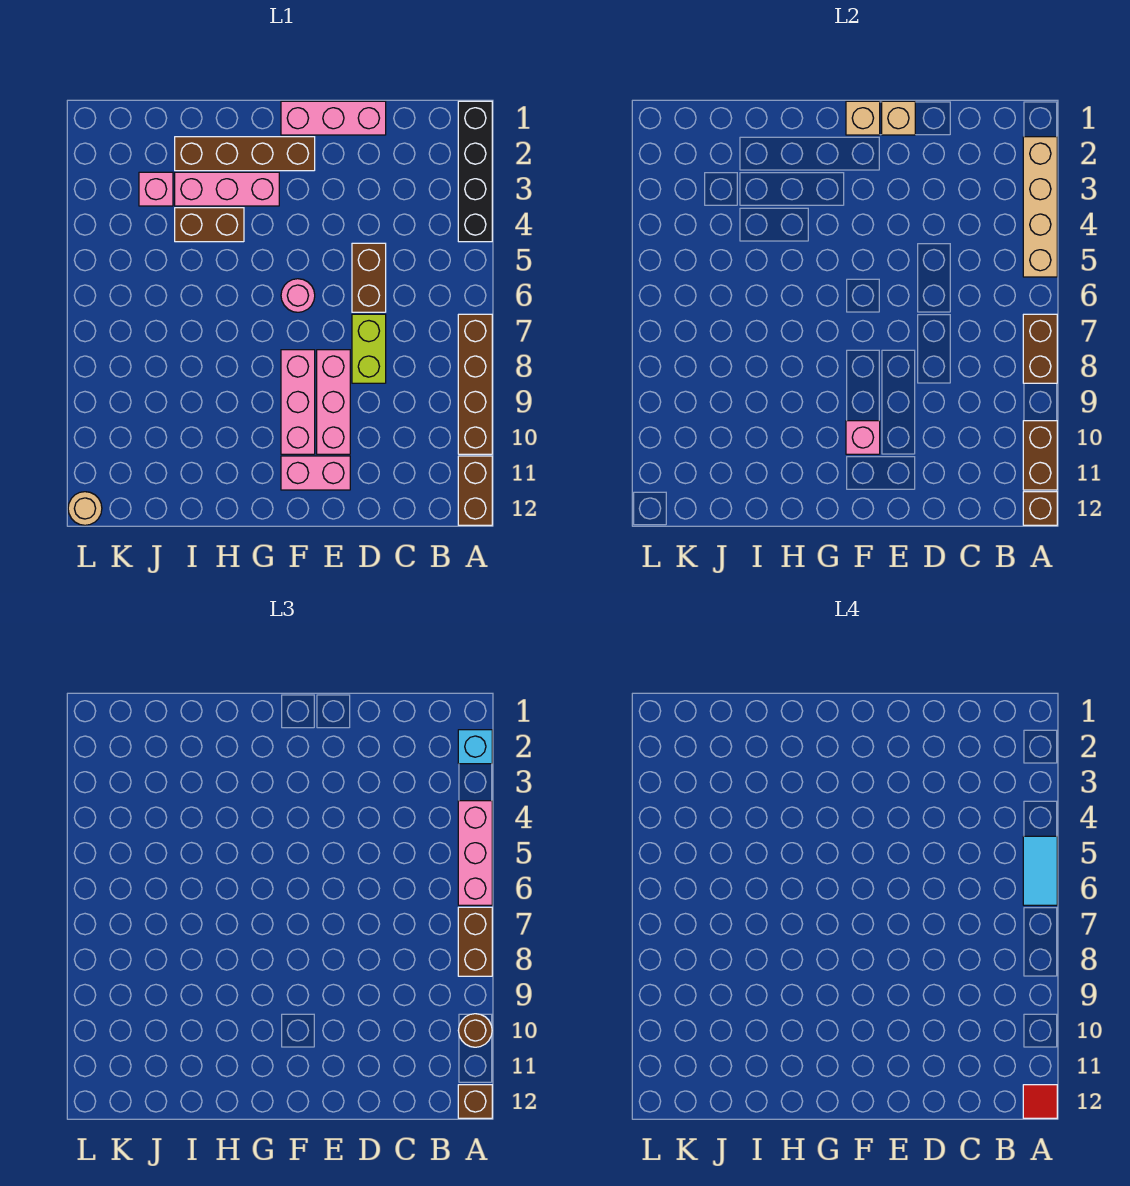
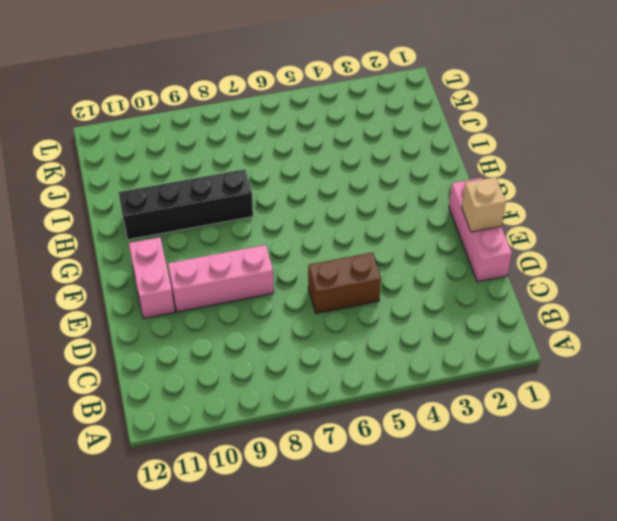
black brick H8:H11 level 1 -> black brick A1:A4 level 1
none -> brown brick A7:A10 level 1
none -> brown brick A11:A12 level 1
none -> lime brick D7:D8 level 1

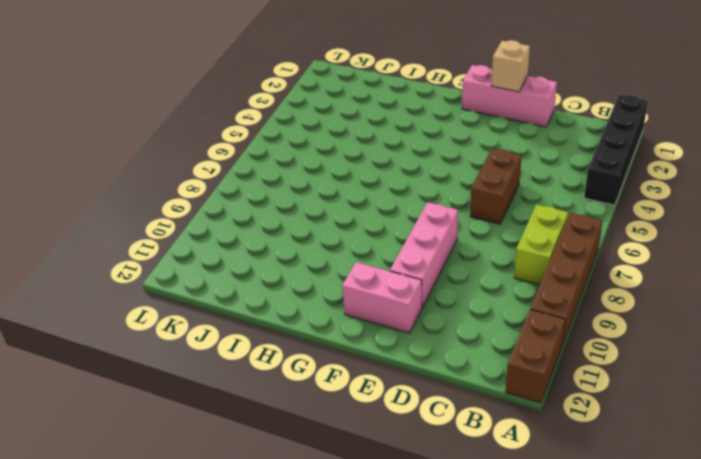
lime brick B7:B8 level 1 -> lime brick D7:D8 level 1
none -> brown brick F2:I2 level 1
none -> pink round brick F6 level 1
none -> pink brick F8:F10 level 1

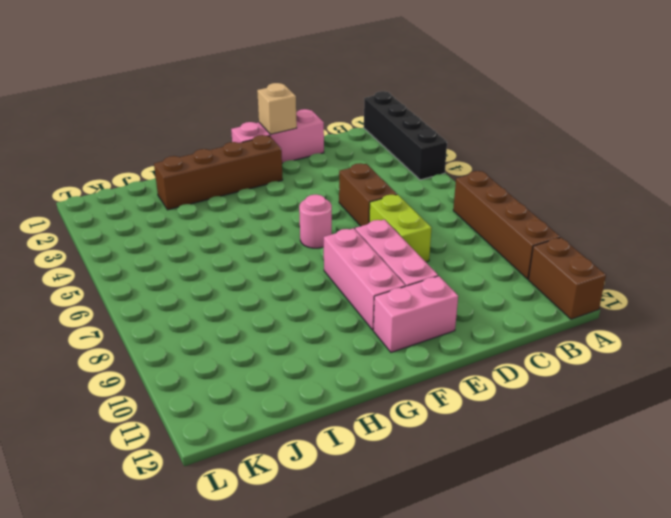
none -> pink brick G3:I3 level 1
none -> brown brick H4:I4 level 1
none -> pink brick J3 level 1

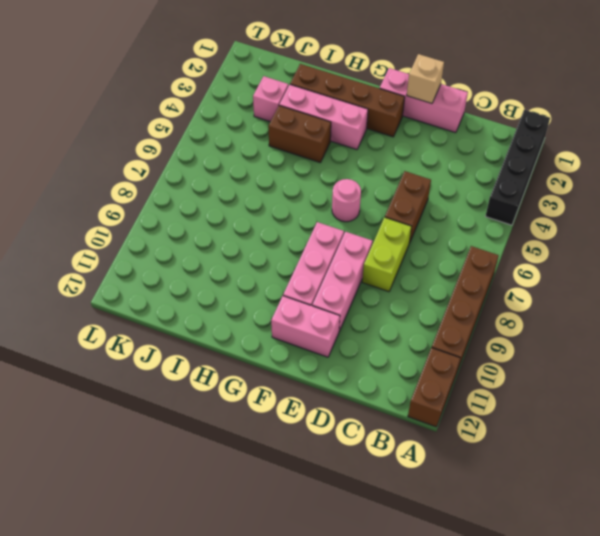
none -> tan round brick L12 level 1
none -> tan brick A2:A5 level 2
none -> brown brick A7:A8 level 2

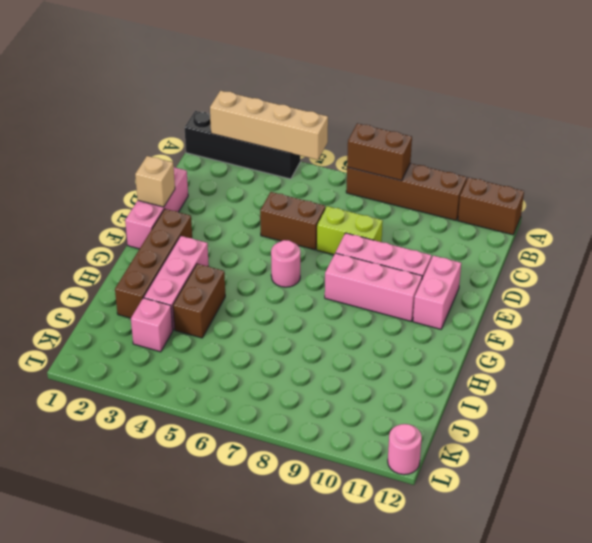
pink round brick L12 level 1 -> tan round brick L12 level 1
none -> brown brick A10:A11 level 2
none -> brown brick A12 level 2
none -> tan brick F1 level 2

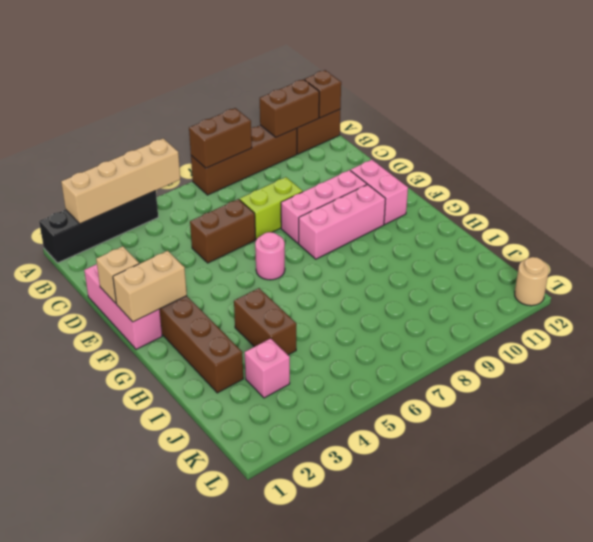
tan brick F1:F2 level 2 -> tan brick F1 level 2
none -> pink brick G3:I3 level 1
none -> pink brick F10 level 2
none -> cyan brick A2 level 3

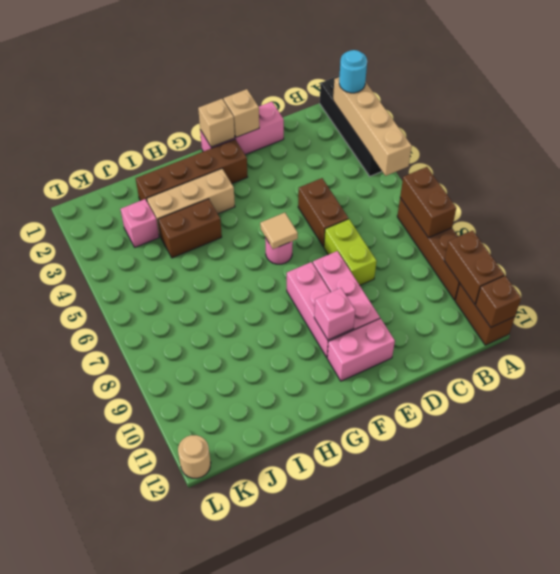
cyan round brick A2 level 3 -> cyan brick A2 level 3
tan tile F6 level 2 -> none
tan brick G3:I3 level 1 -> pink brick G3:I3 level 1
none -> pink brick A4:A6 level 3
none -> brown brick A7:A8 level 3
none -> brown round brick A10 level 3

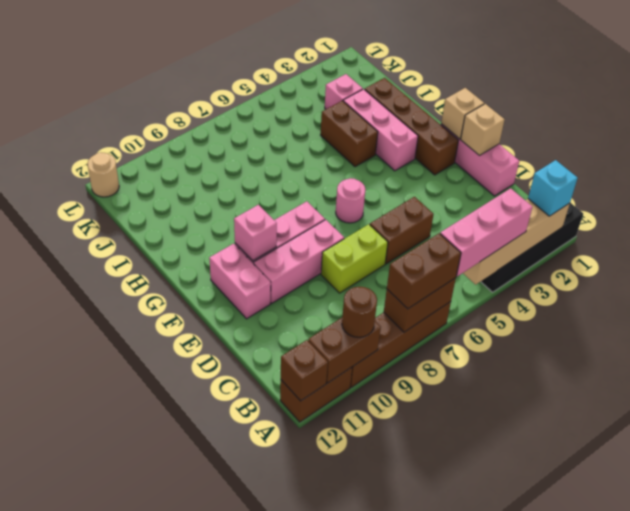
none -> brown brick A12 level 3
none -> cyan tile A5:A6 level 4
none -> red tile A12 level 4

